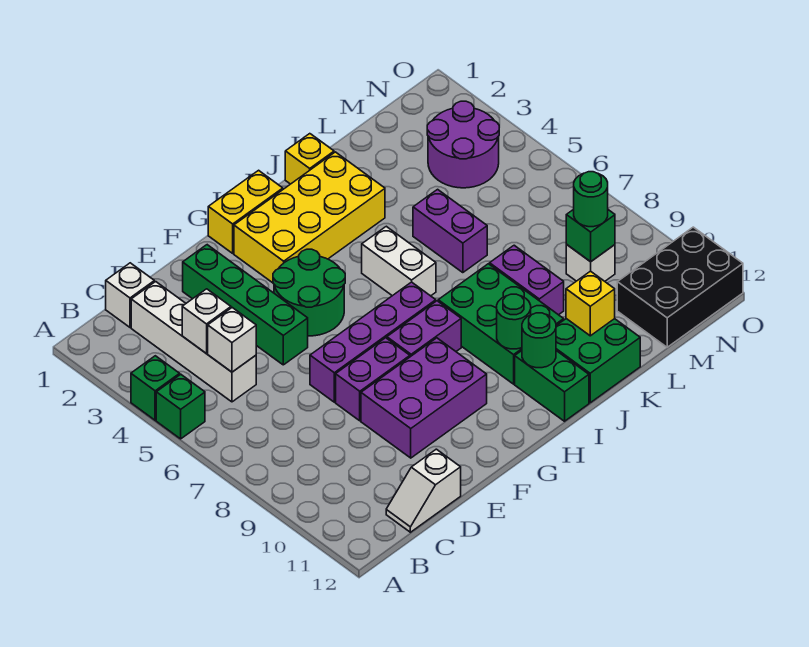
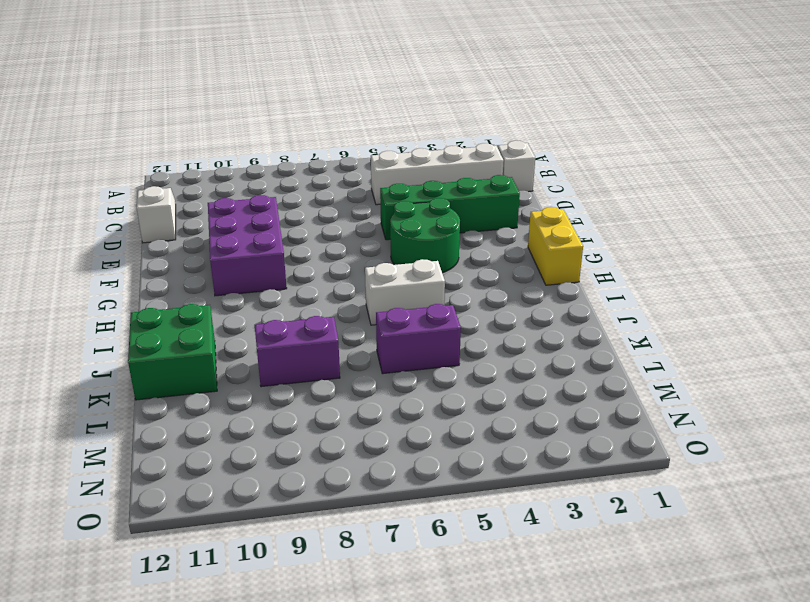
none -> green brick A4 level 1
none -> green brick A5 level 1
none -> purple brick E7:H7 level 1
none -> purple brick E8:F8 level 1

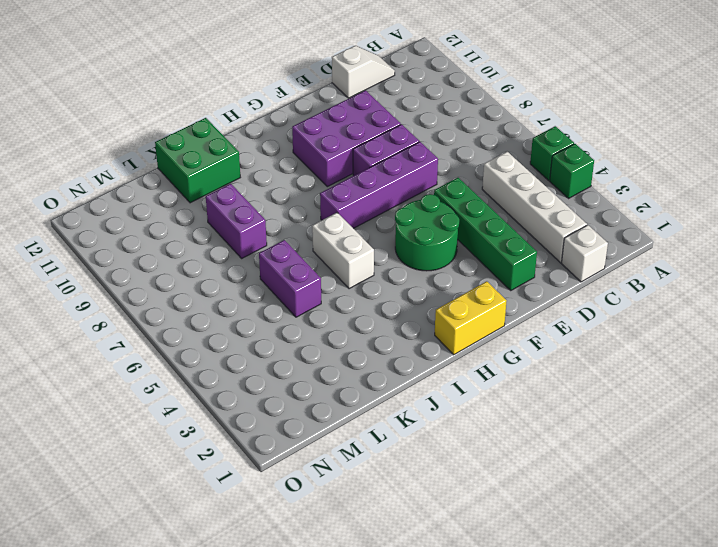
none -> yellow brick G2:J3 level 1
none -> purple brick G8:H8 level 1
none -> green brick I8:J10 level 1
none -> green brick I11:I12 level 1

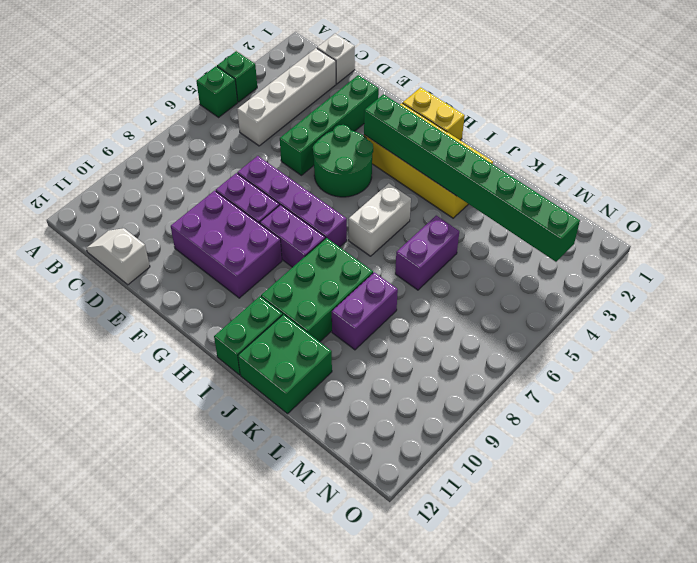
green brick G3:N3 level 2 -> none
none -> yellow brick J1 level 1
none -> purple round brick M3:N4 level 1
none -> white brick M9 level 1
none -> black brick M11:O12 level 1

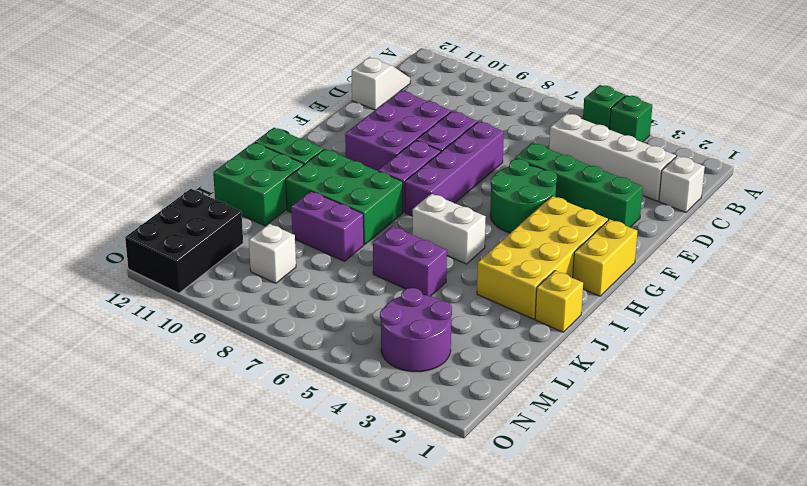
none -> white brick C4 level 2
none -> white brick C5 level 2
none -> green round brick I10 level 2
none -> green round brick I11 level 2

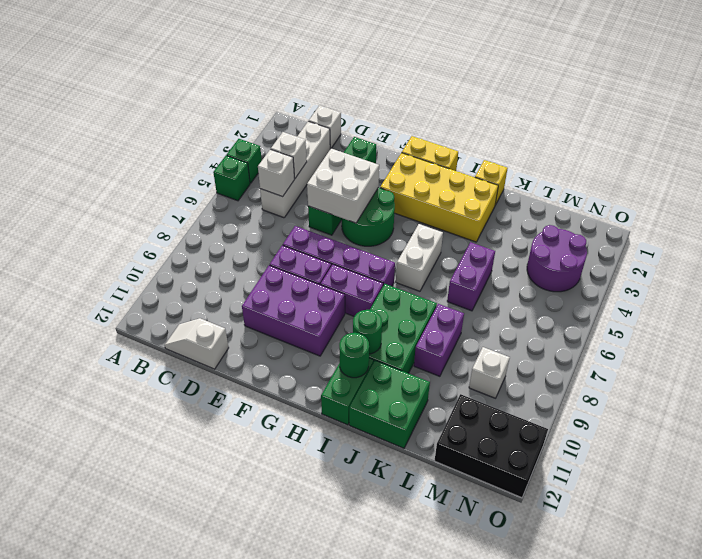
white brick E4:F5 level 2 -> none
none -> yellow brick K11 level 2
none -> green brick M9 level 2
none -> green round brick M9 level 3

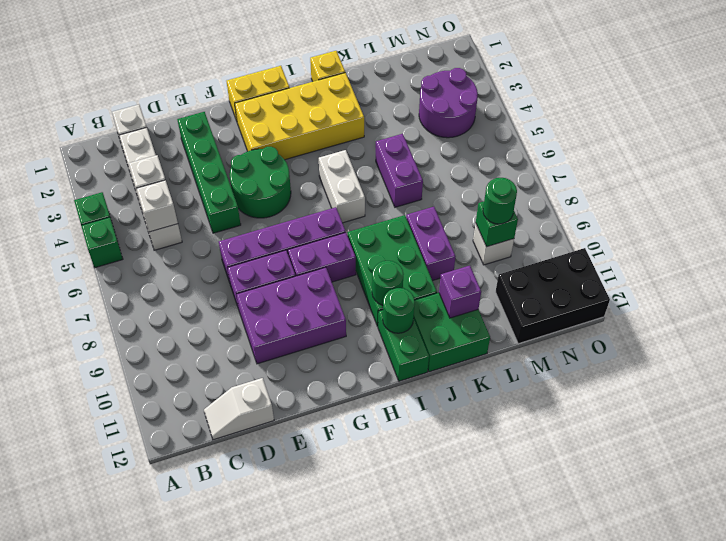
purple brick K11 level 2 -> yellow brick K11 level 2

